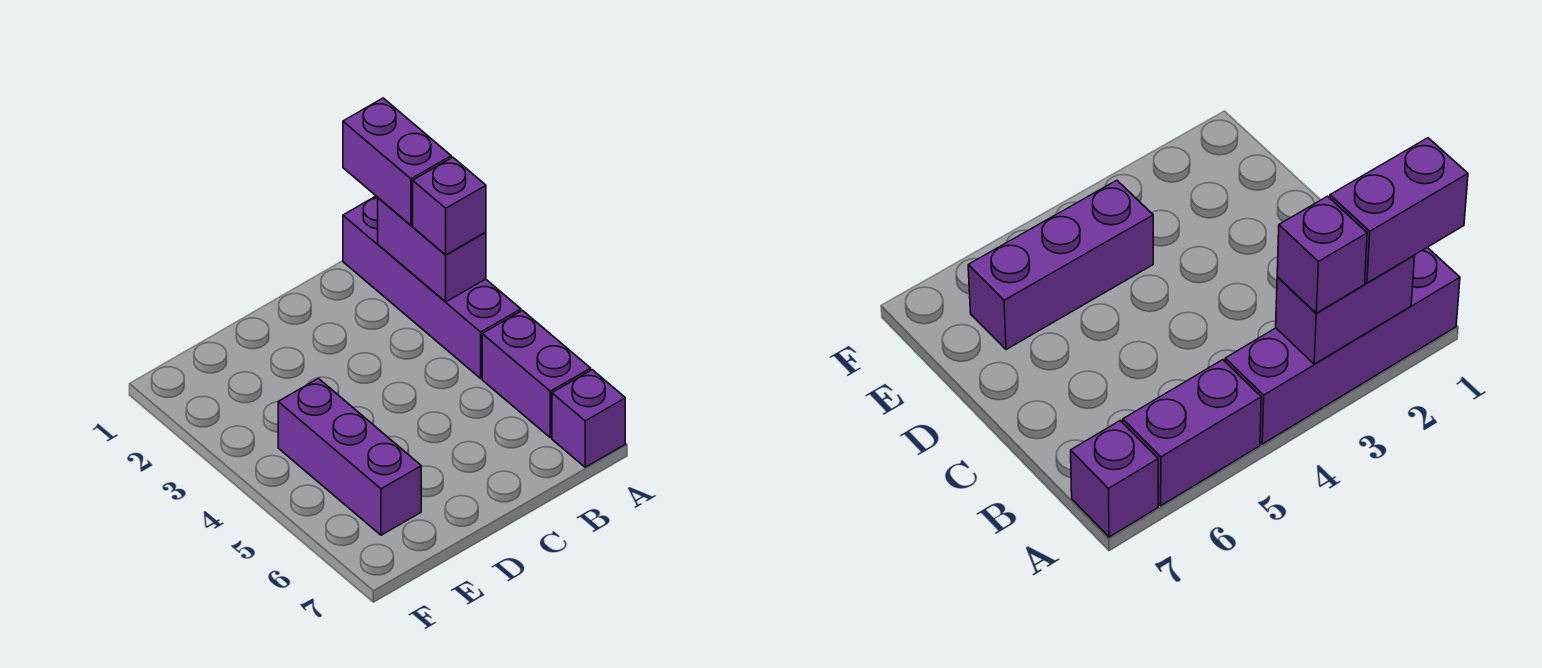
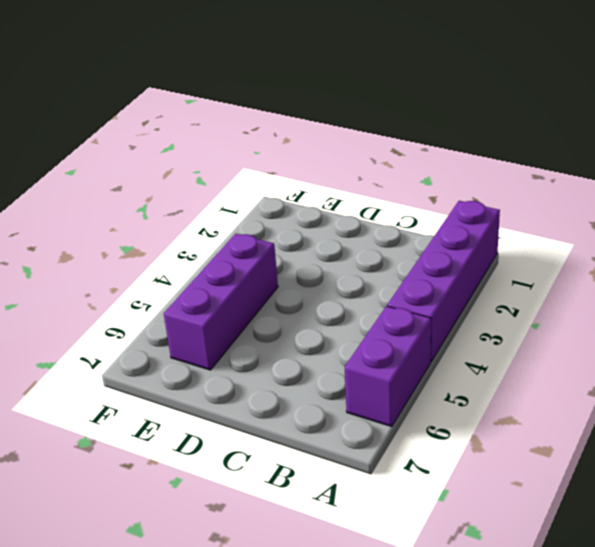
none -> purple brick A7 level 1
none -> purple brick A2:A3 level 2

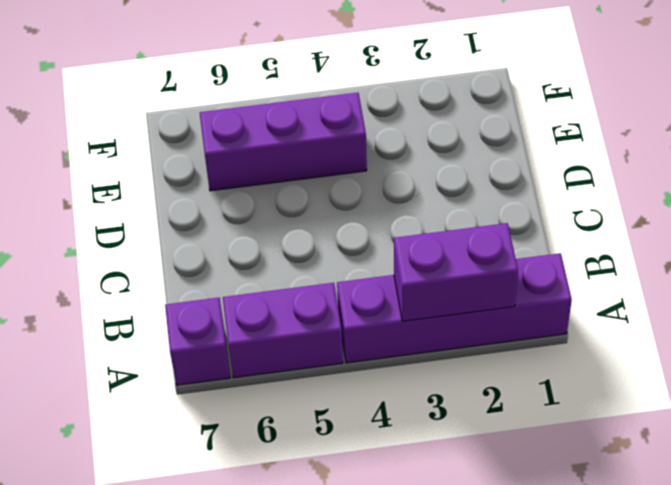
none -> purple brick A1:A2 level 3
none -> purple brick A3 level 3

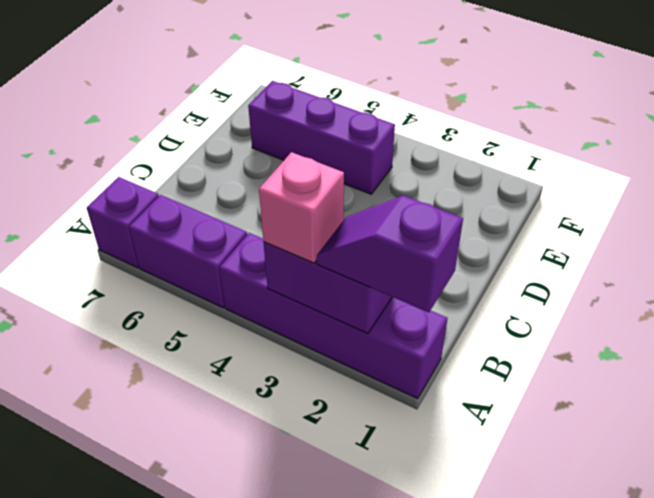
purple slope A1:A2 level 3 top 1 -> purple brick A1:A2 level 3
pink brick A3 level 3 -> purple brick A3 level 3

